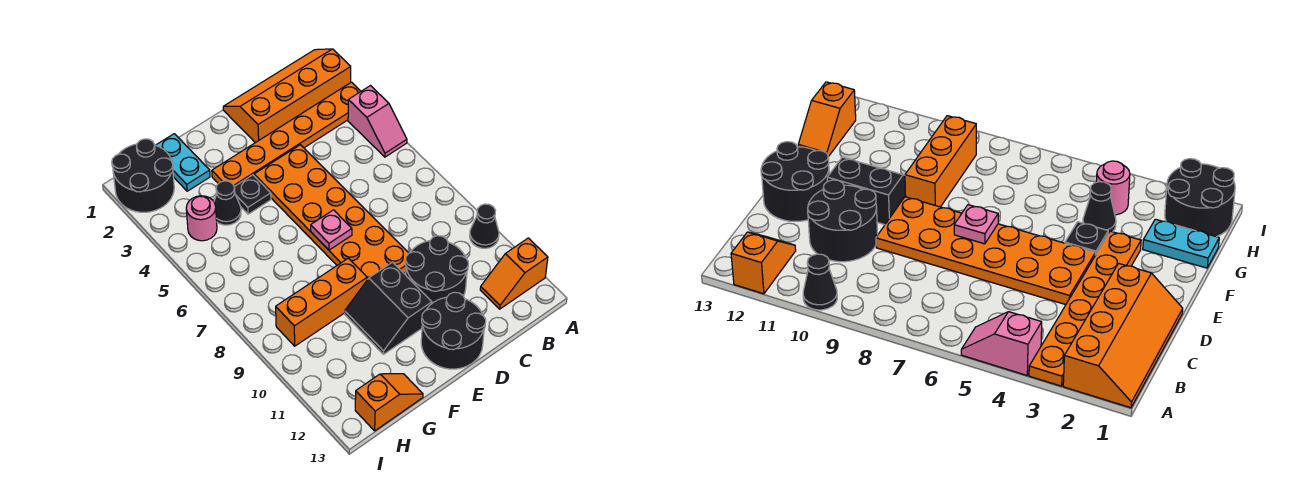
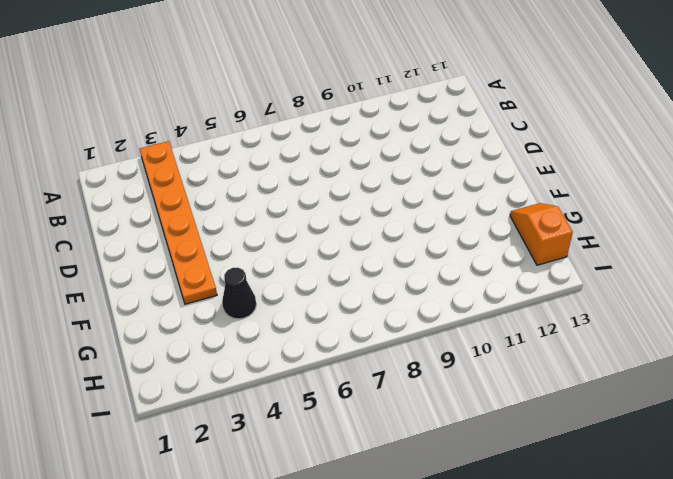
none -> orange slope A1:D2 level 1 top 2
none -> pink slope A4:A5 level 1 top 4
none -> black cone A10 level 1

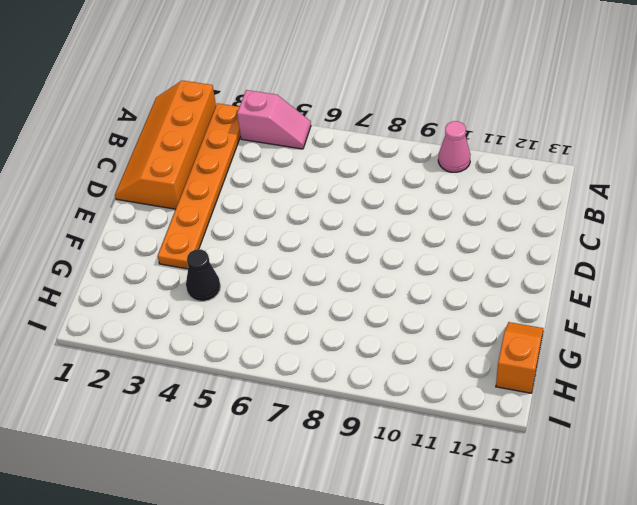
pink cone A10 level 1 -> black cone A10 level 1
none -> orange slope A12:B12 level 1 top A
none -> black round brick C10:D11 level 1
none -> orange plate D4:E9 level 1

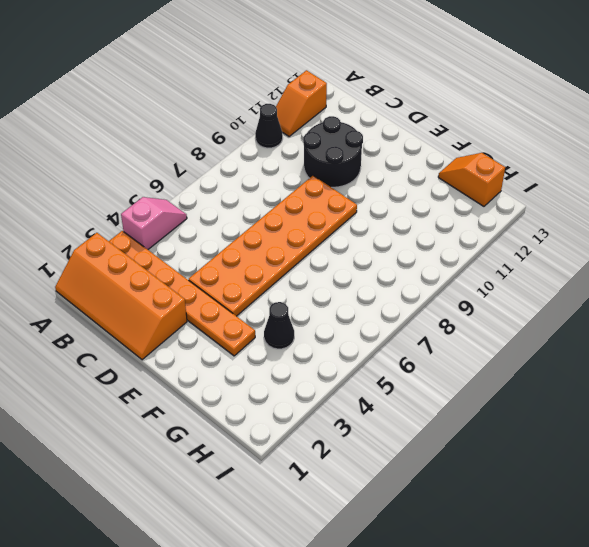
orange slope A11:A12 level 1 top 12 -> orange slope A12:B12 level 1 top A
none -> black round brick D12:E13 level 1
none -> black slope E10:F11 level 1 top E
none -> black plate F4 level 1

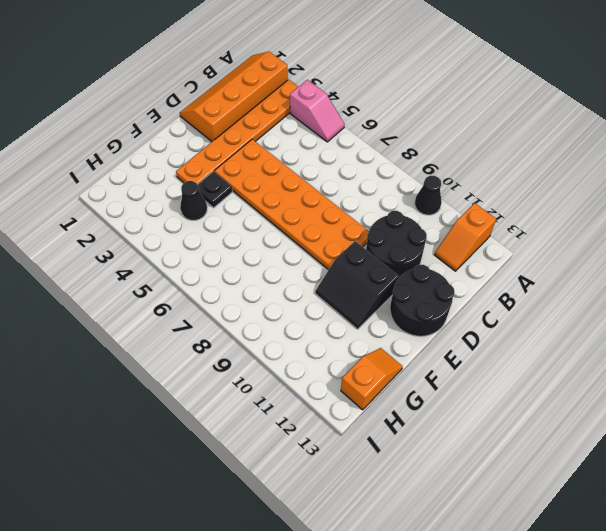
none -> orange brick F9:H9 level 1
none -> cyan plate G1:G2 level 1
none -> black round brick H1:I2 level 1

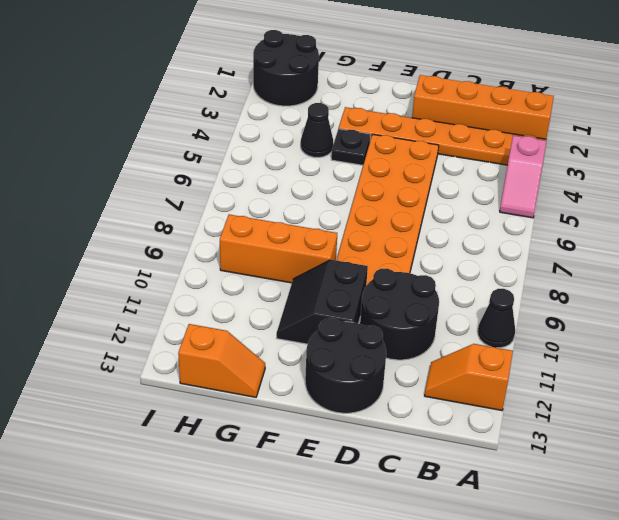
none -> cyan plate G1:G2 level 1
none -> pink round brick H4 level 1
none -> pink plate E7 level 2

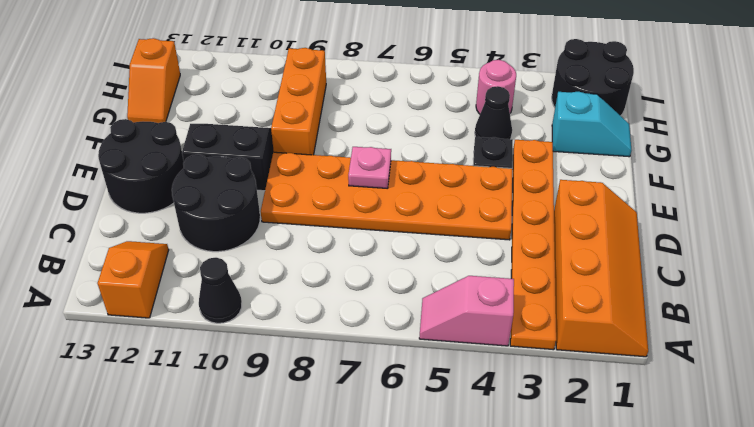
cyan slope G1:G2 level 1 top 2 -> cyan plate G1:G2 level 1

